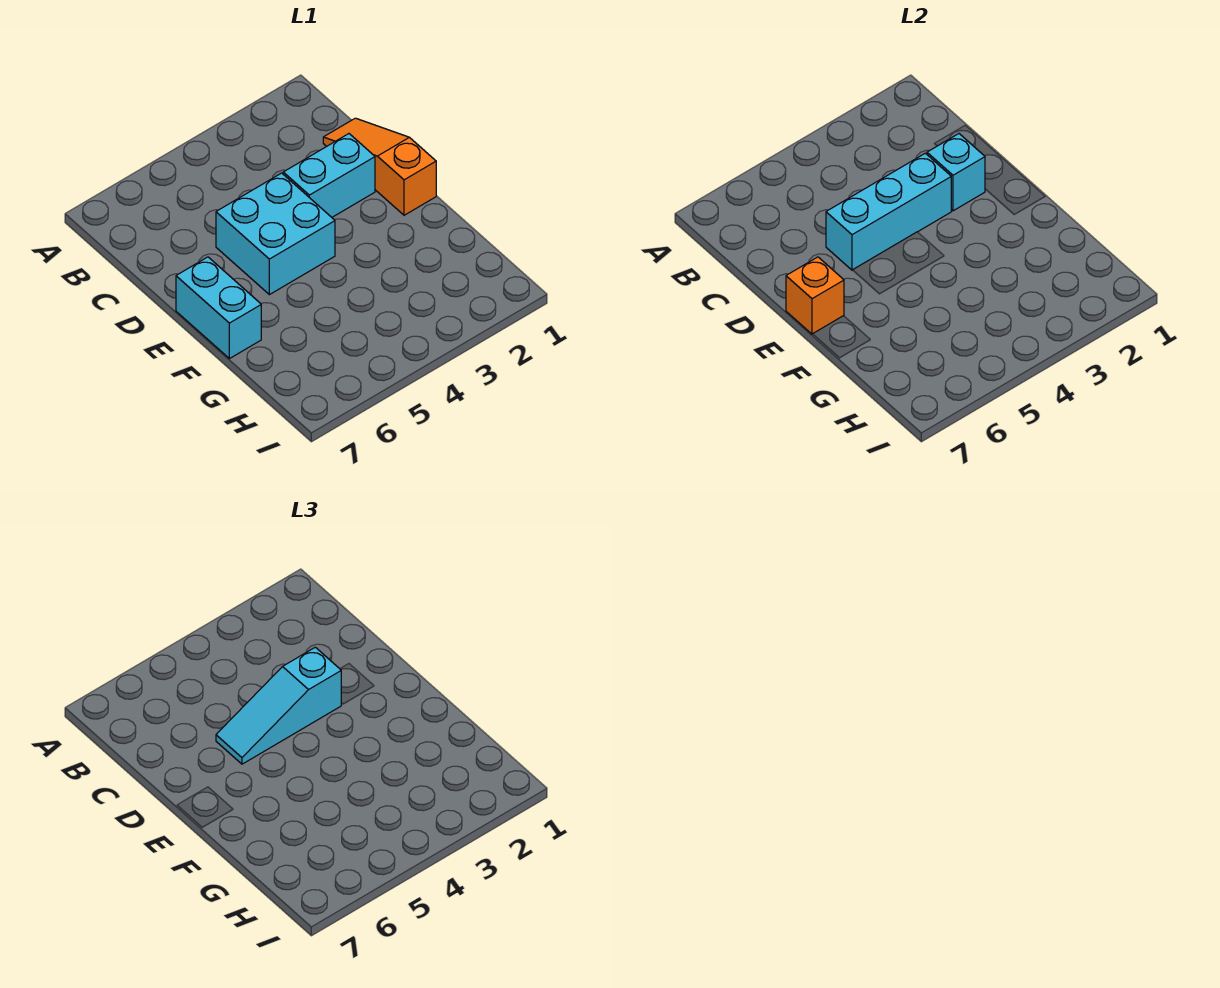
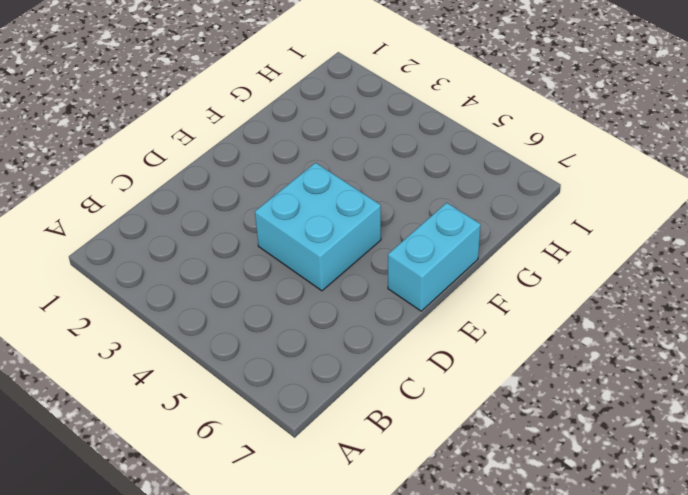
none -> orange slope C1:E1 level 1 top E
none -> cyan brick D2:D3 level 1

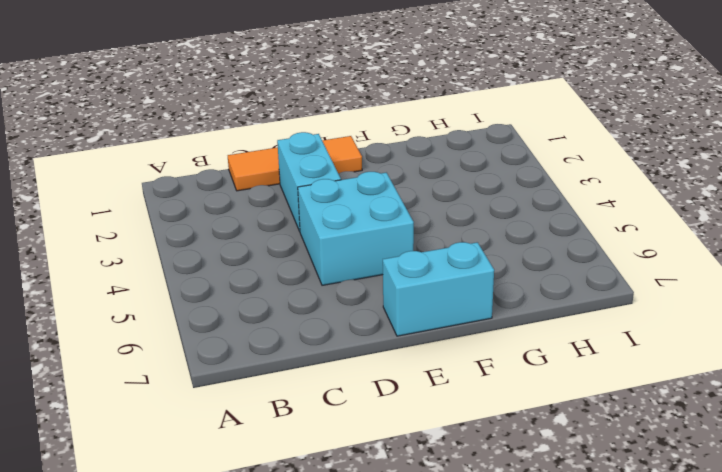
orange tile C1:E1 level 1 -> orange slope C1:E1 level 1 top E
none -> cyan brick D2 level 2
none -> cyan brick D3:D5 level 2

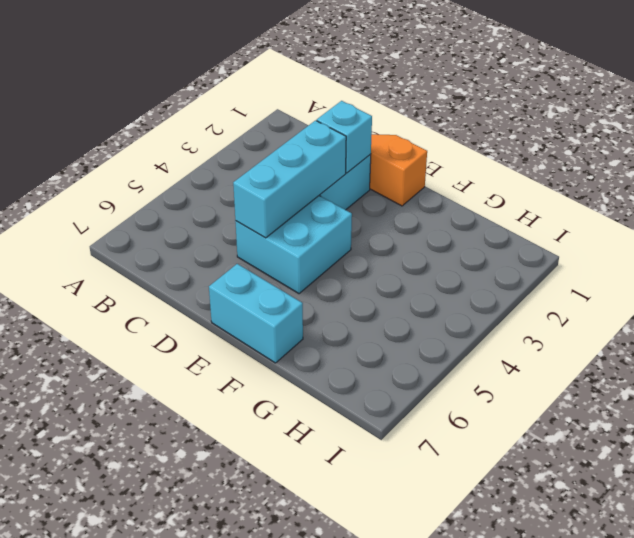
none -> orange brick E7 level 2
none -> cyan slope D3:D5 level 3 top 3

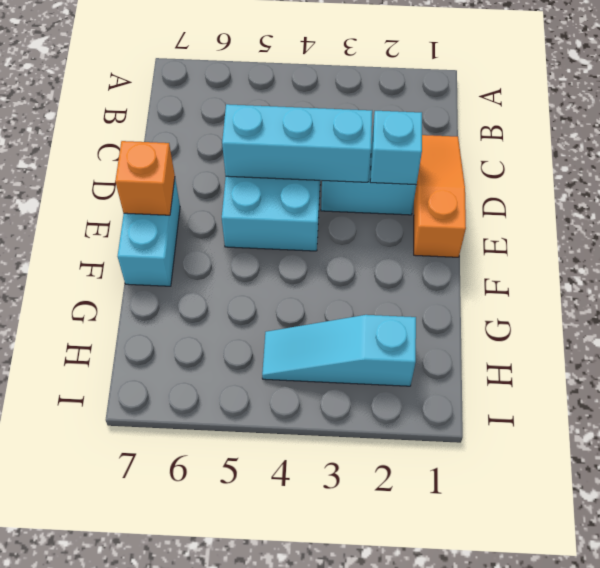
cyan slope H2:H4 level 1 top 2 -> cyan slope D3:D5 level 3 top 3

